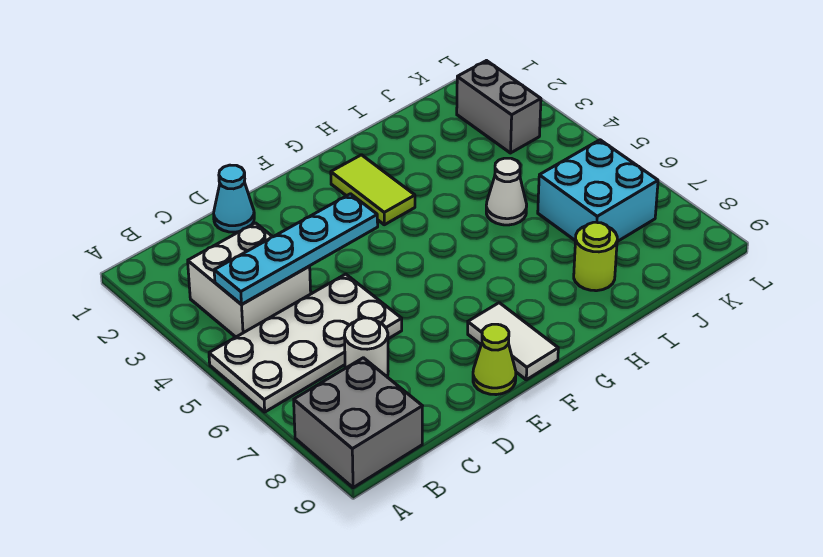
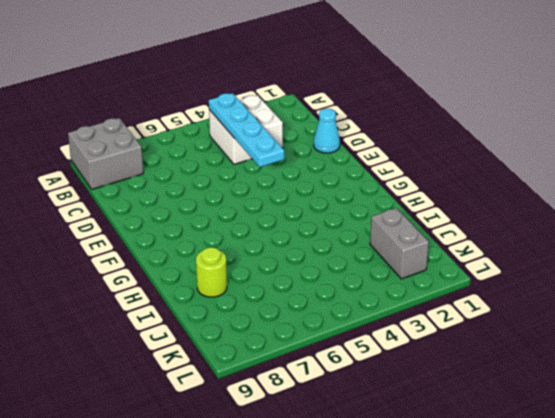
grey brick J2:K2 level 1 -> grey brick K2:K3 level 1
none -> white plate A5:D6 level 1
none -> white round brick C7 level 1
none -> lime cone E9 level 1

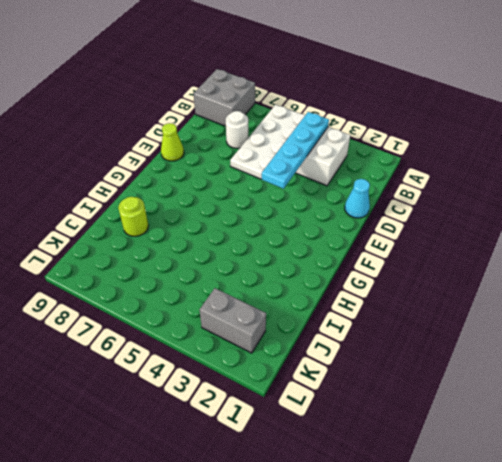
none -> white tile F8:F9 level 1
none -> lime tile G2:G3 level 1
none -> white cone I5 level 1

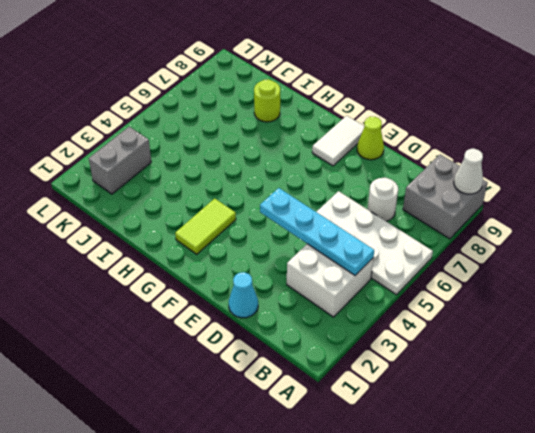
white cone A9 level 2 -> white cone I5 level 1
none -> cyan brick J6:K7 level 1

